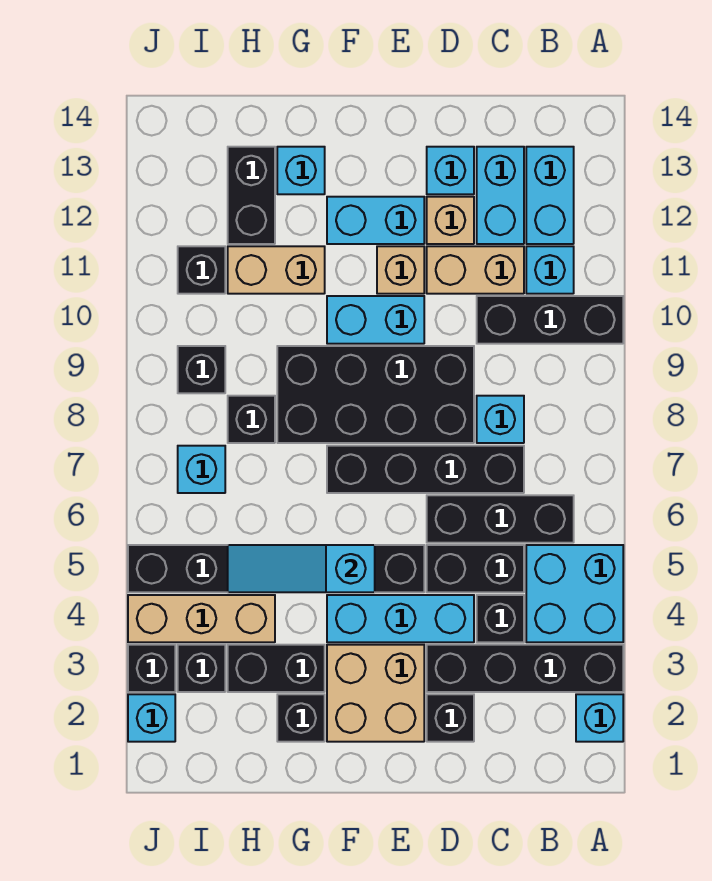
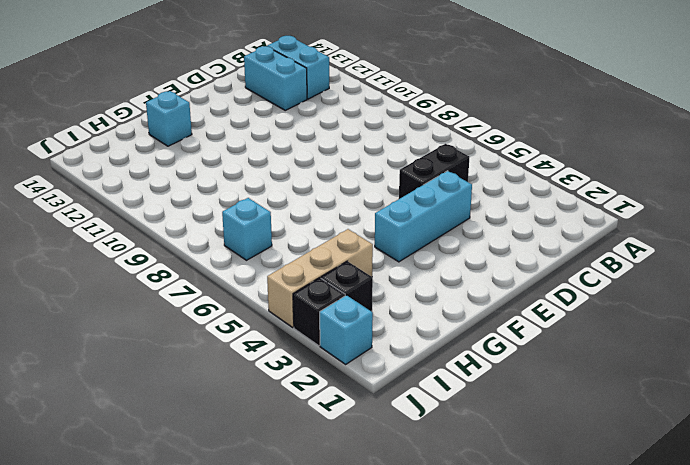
none -> cyan brick A2 level 1
none -> black brick A3:D3 level 1
none -> cyan brick A4:B5 level 1
none -> black brick A10:C10 level 1

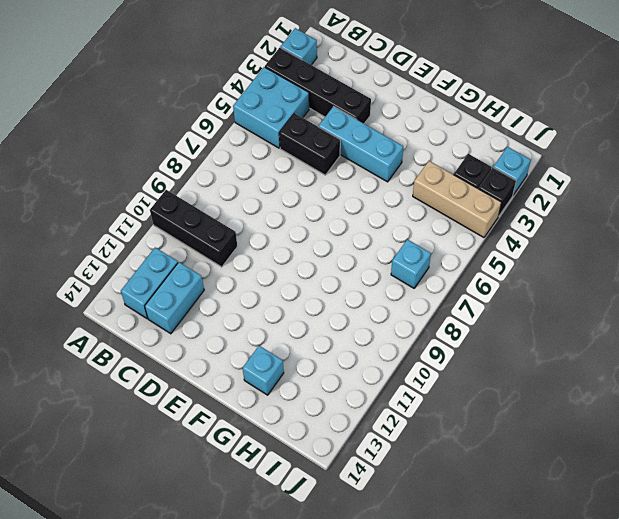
none -> black brick B6:D6 level 1
none -> cyan brick B11 level 1
none -> black brick C4 level 1
none -> black brick C7:F7 level 1

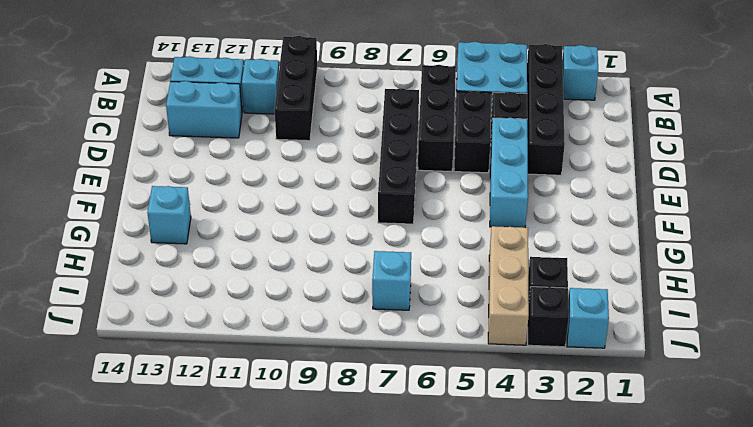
none -> cyan brick C8 level 1
none -> tan brick C11:D11 level 1
none -> black brick D2 level 1
none -> black brick D8:G9 level 1

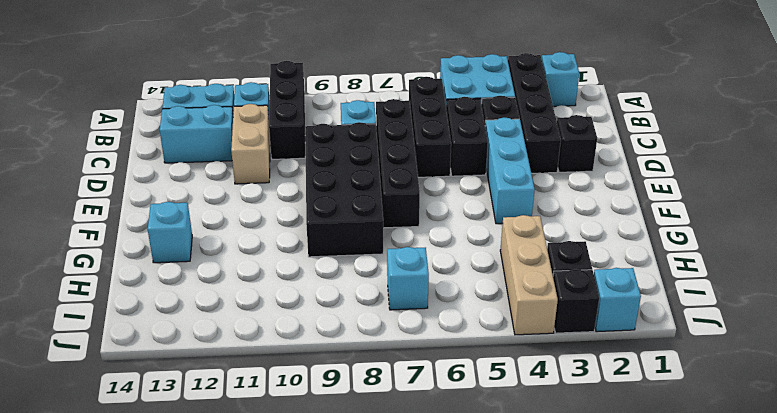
none -> tan brick D12 level 1
none -> cyan brick D13 level 1
none -> tan brick E2:F3 level 1
none -> black brick E5:J5 level 1

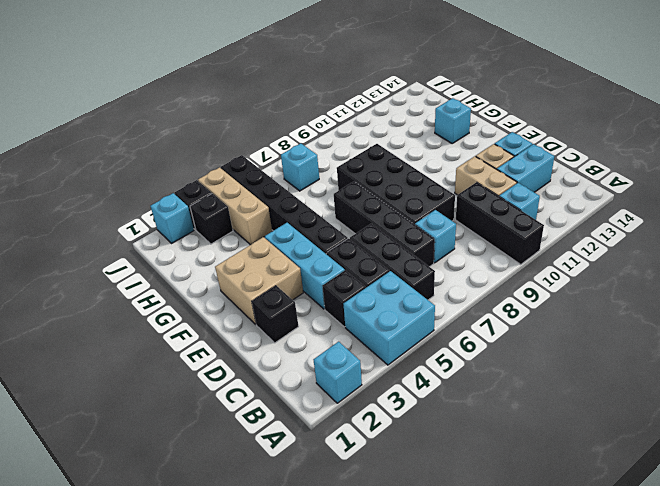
none -> black brick A3:D3 level 1
none -> cyan brick B12:B13 level 1
none -> cyan brick E10:F10 level 1
none -> tan brick E11 level 1

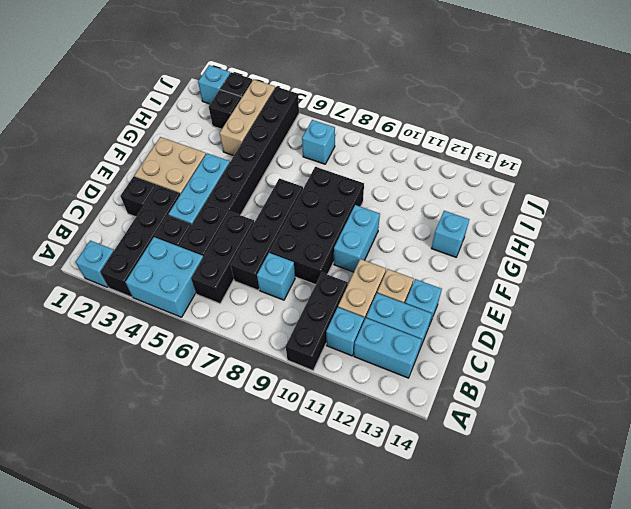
none -> tan brick E11 level 1
none -> cyan brick E12:F12 level 1
none -> black brick G2 level 1
none -> black brick G3:H3 level 1

